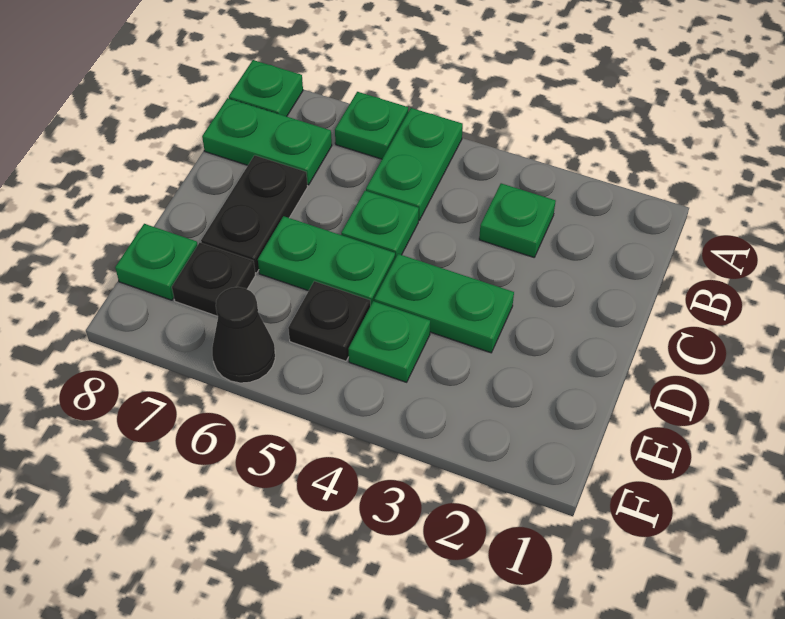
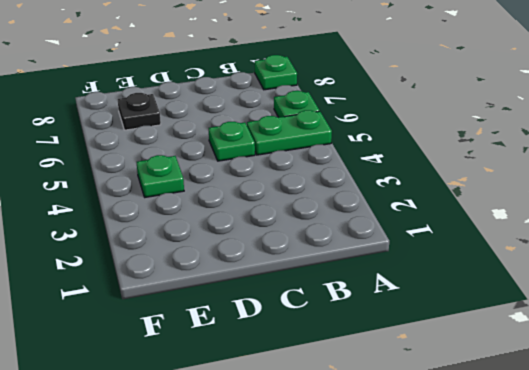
none -> green plate B3 level 1
none -> green plate B7:B8 level 1
none -> black plate C7:D7 level 1

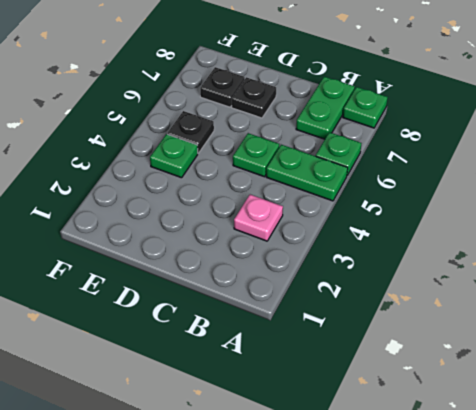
pink plate B3 level 1 -> green plate B3 level 1
black plate D7 level 1 -> black plate C7:D7 level 1
none -> green plate D3:D4 level 1
none -> green plate D5:D6 level 1
none -> green plate E8 level 1

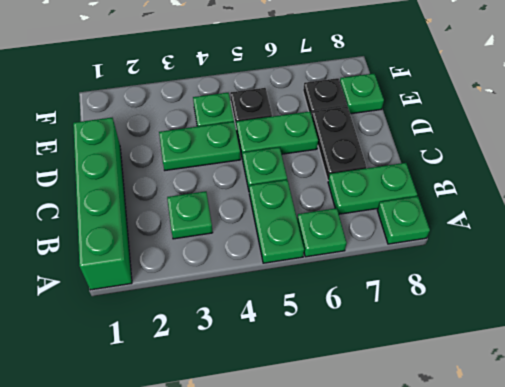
green brick A1:D1 level 1 -> none
none -> black cone F6 level 1

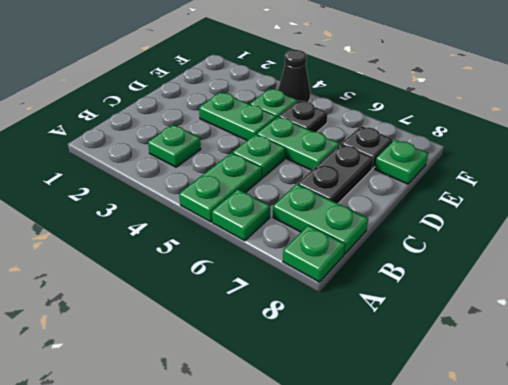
black cone F4 level 1 -> black cone F6 level 1

